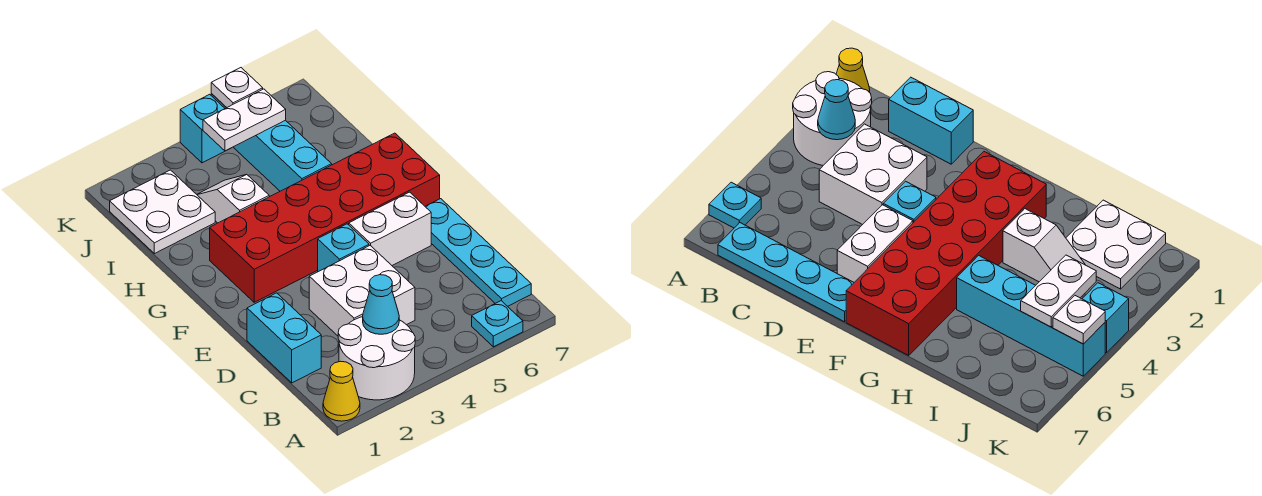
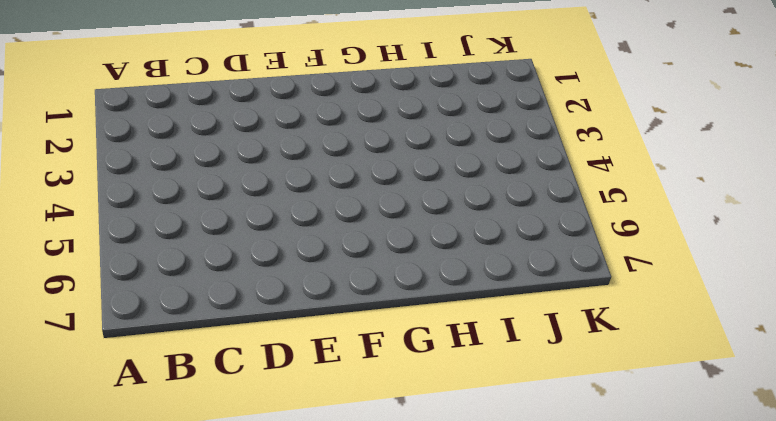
none -> yellow cone A1 level 1
none -> white round brick A2:B3 level 1
none -> cyan plate A6 level 1

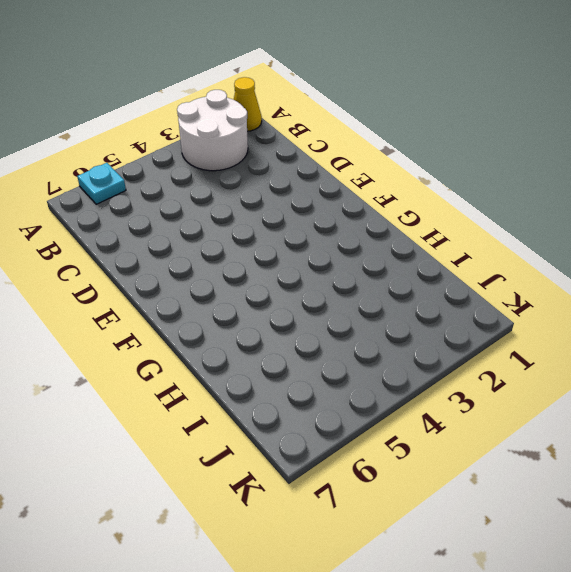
none -> cyan plate B7:E7 level 1
none -> cyan brick C1:D1 level 1
none -> white brick C3:D4 level 1

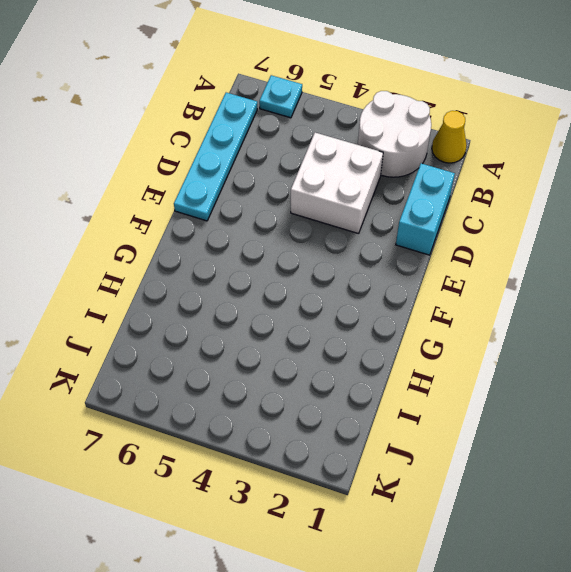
none -> cyan brick E4 level 1
none -> white brick E5:E6 level 1
none -> red brick F2:G7 level 1

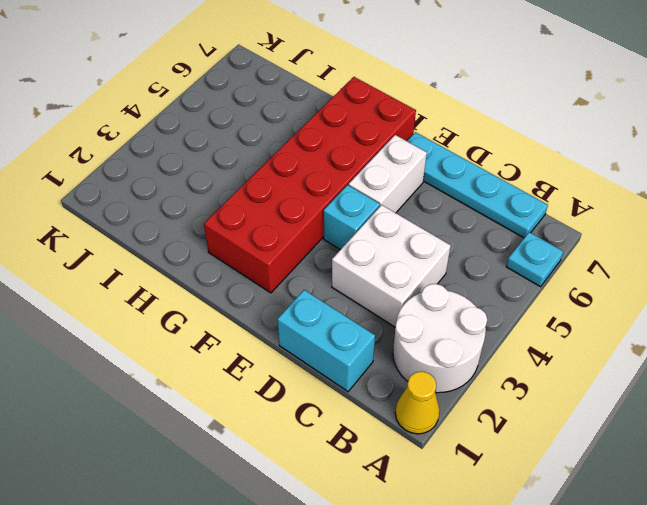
none -> white slope H3:I3 level 1 top H
none -> cyan brick H5:K5 level 1
none -> white plate I1:J2 level 1

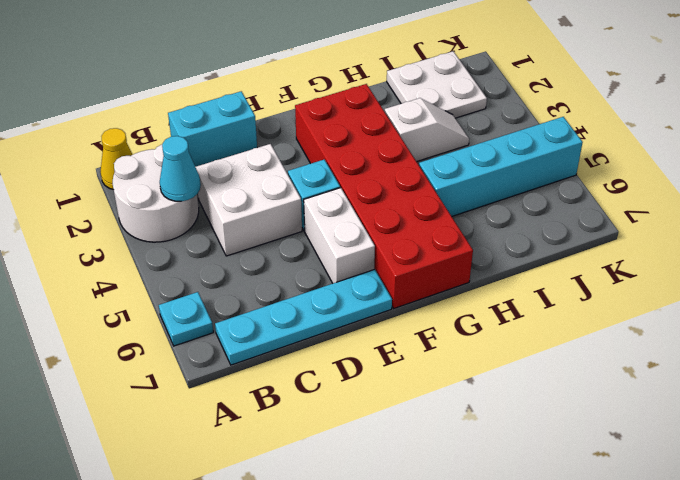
none -> cyan brick K4 level 1
none -> white plate J4:J5 level 2
none -> white plate K5 level 2

